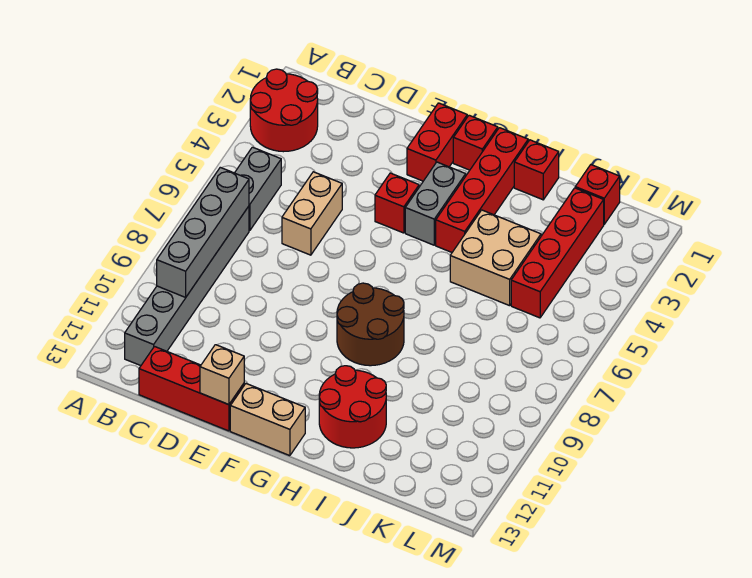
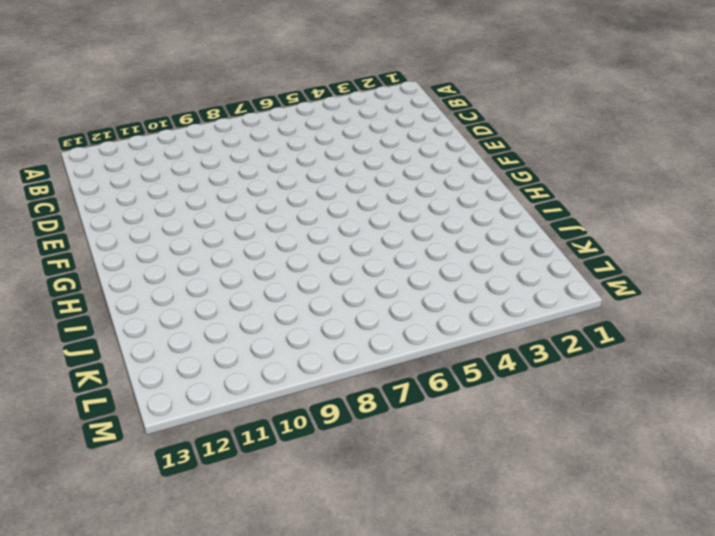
none -> red round brick A2:B3 level 1
none -> grey brick B5:B6 level 1
none -> grey brick B7:B12 level 1

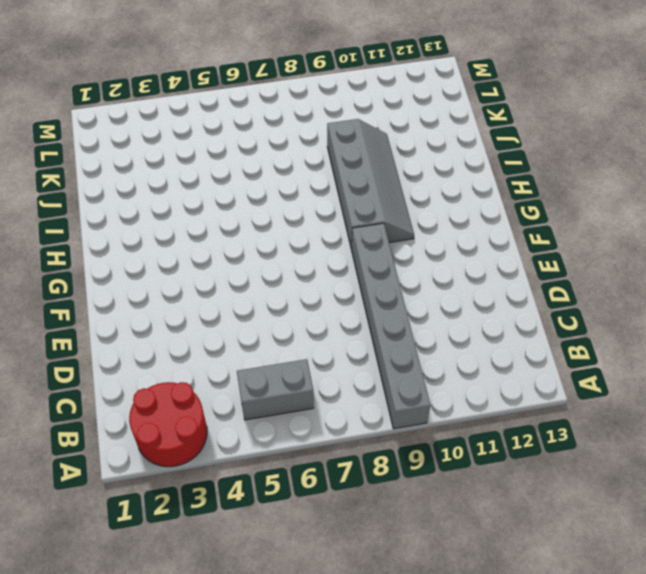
grey brick A9:F9 level 1 -> grey brick B7:B12 level 1
grey slope G9:J10 level 1 top 9 -> brown round brick G8:H9 level 1
none -> red brick C13:E13 level 1
none -> tan brick D5:D6 level 1
none -> red brick F1:F2 level 1

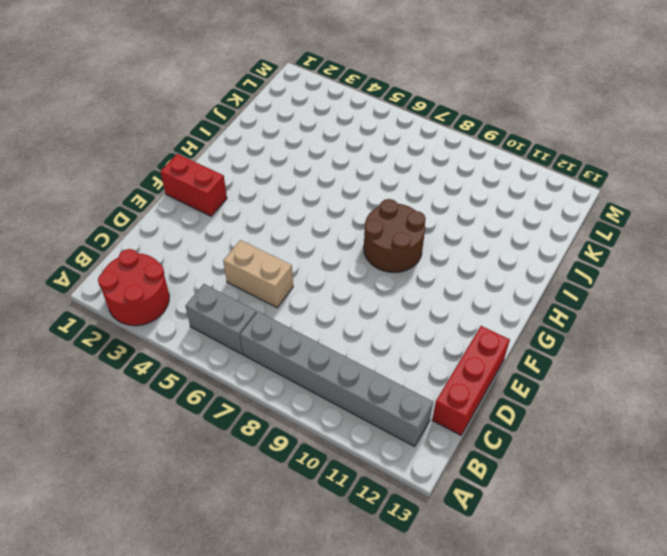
none -> red brick F4 level 1
none -> tan brick F13:G13 level 1
none -> red brick G1 level 1

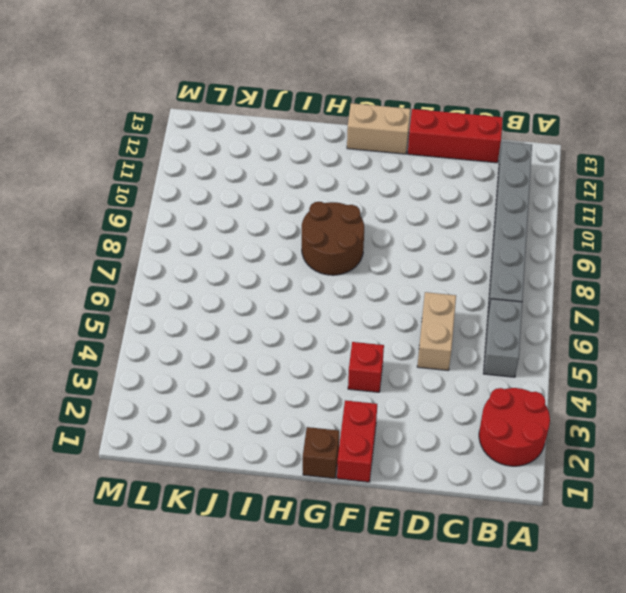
brown brick G1 level 1 -> red brick G1 level 1
none -> grey brick G3:G4 level 1
none -> red brick H1:H4 level 1
none -> red round brick H11:I12 level 1

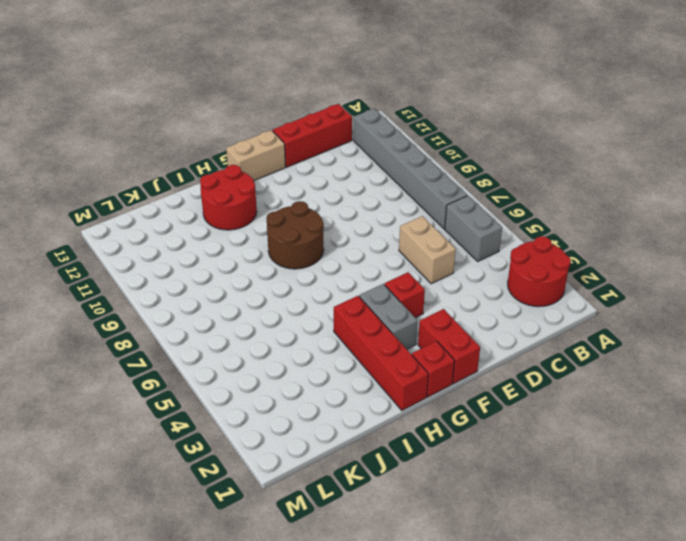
none -> red brick I1 level 1
none -> tan brick I4:J5 level 1
none -> red brick K1 level 1

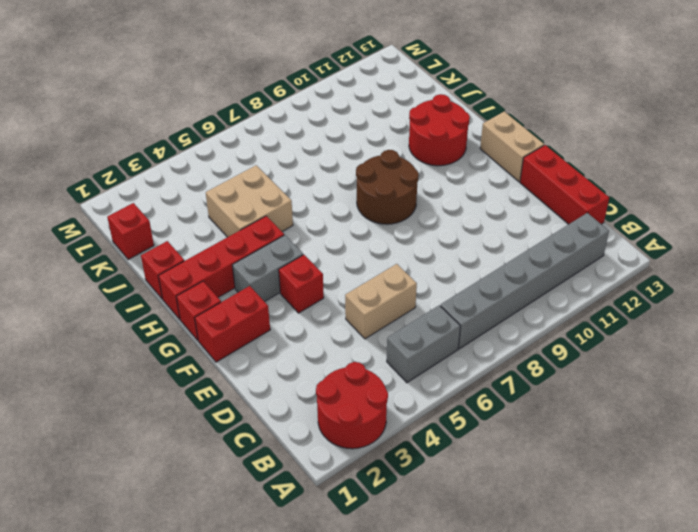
none -> red brick K2:K5 level 1
none -> grey brick B7:B10 level 2
none -> tan brick E13 level 2

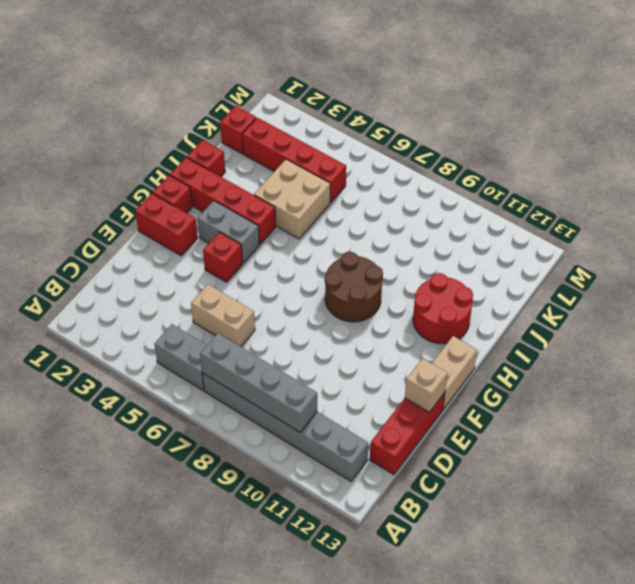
none -> red round brick A2:B3 level 1

